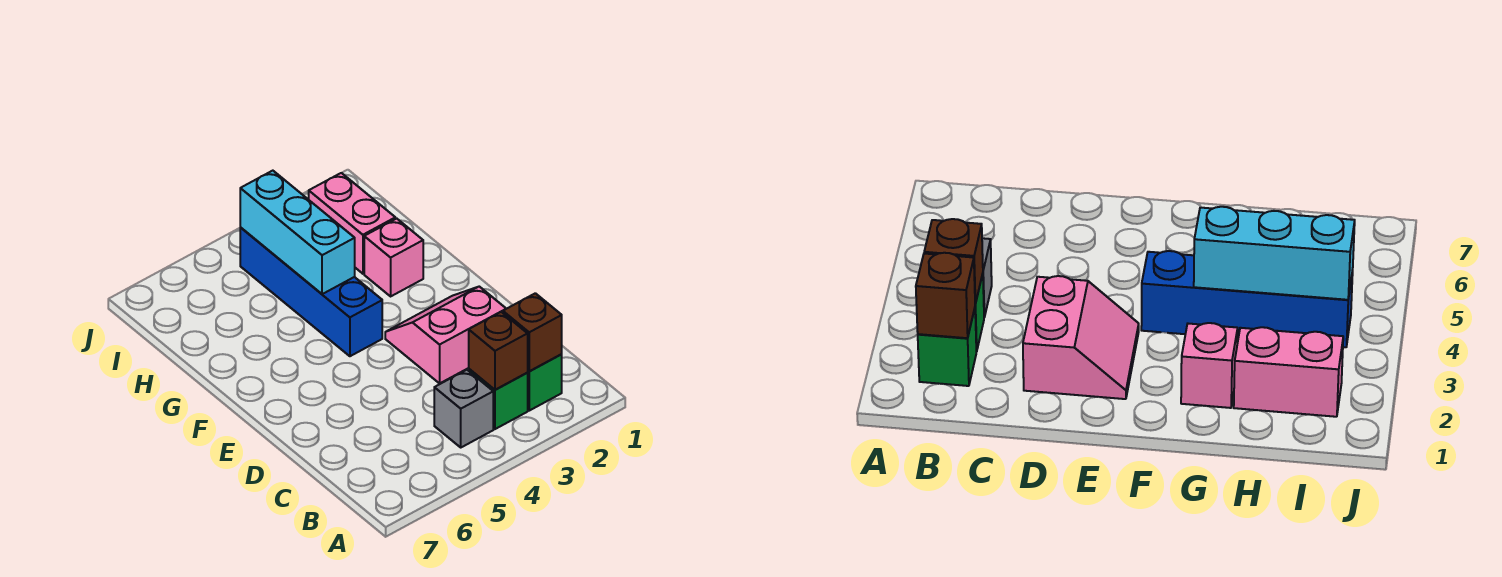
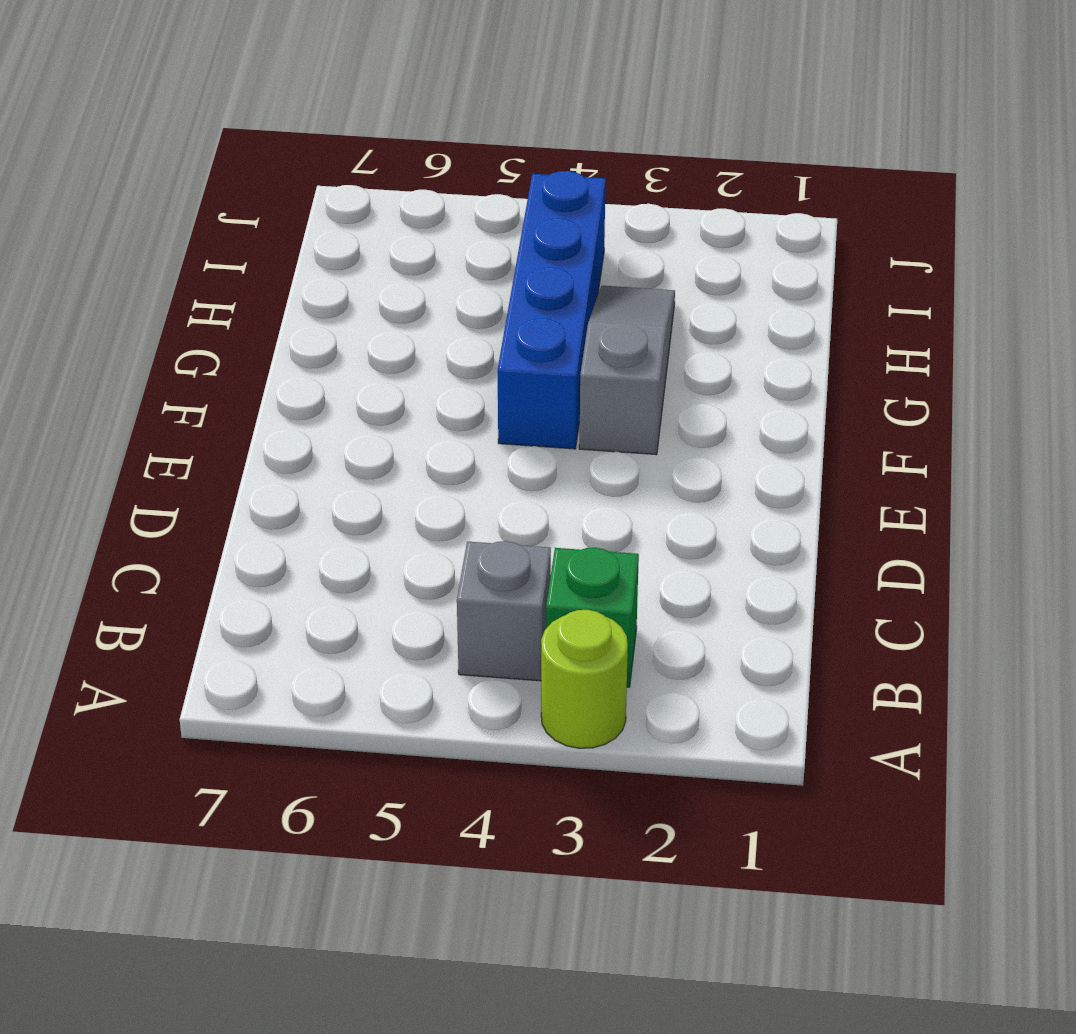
lime round brick A3 level 1 -> none
grey slope F3:H3 level 1 top F -> none
none -> green brick B2 level 1
none -> pink slope D2:E3 level 1 top D

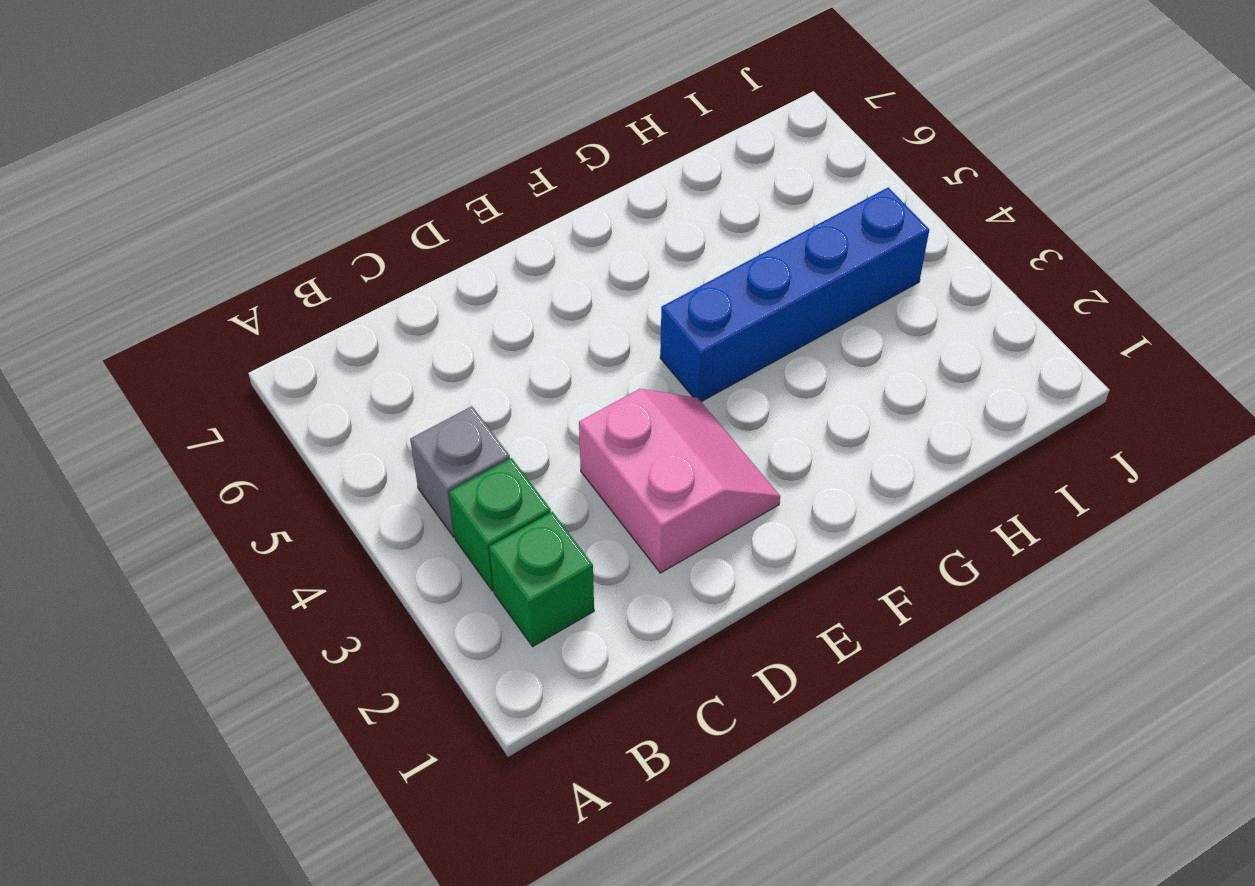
none -> pink brick G2 level 1
none -> pink brick H2:I2 level 1

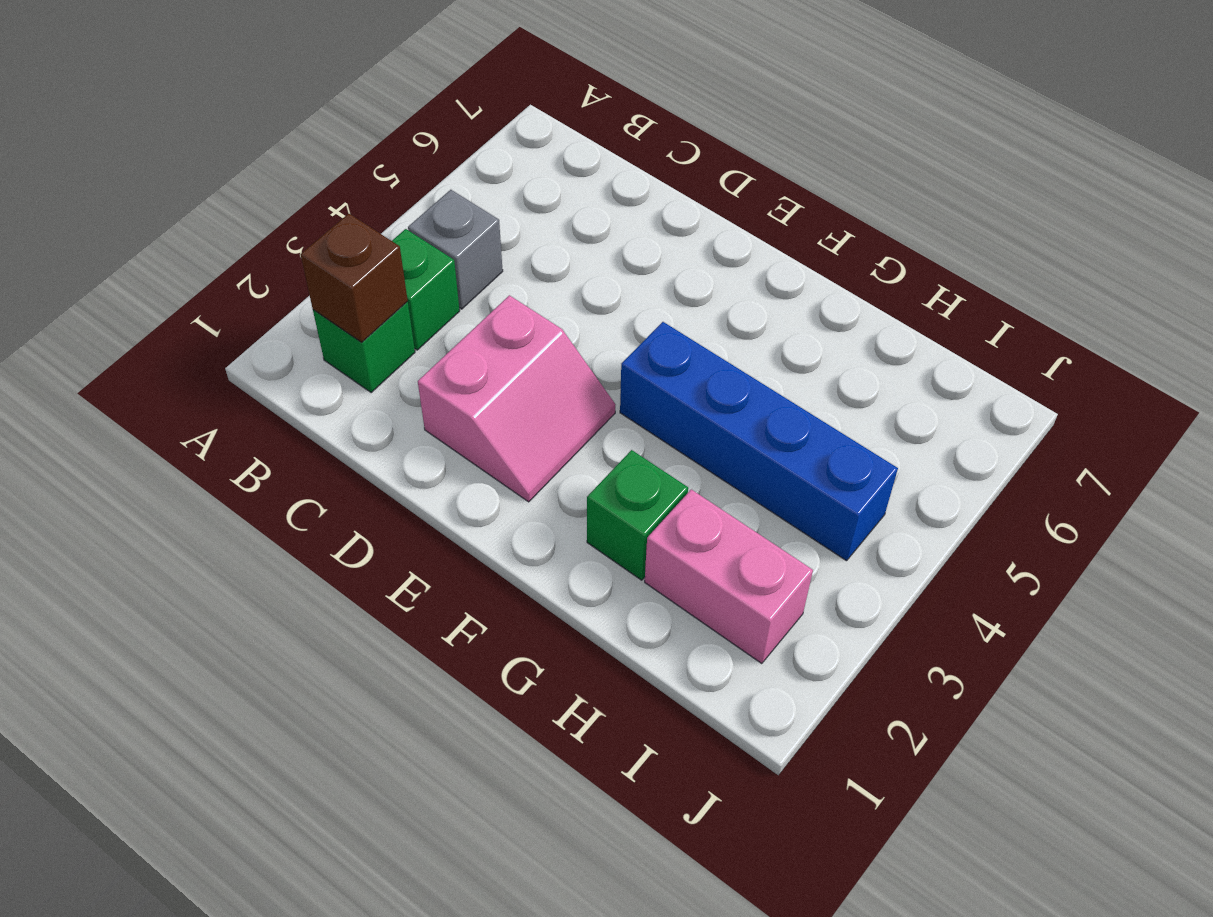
green brick G2 level 1 -> pink brick G2 level 1
none -> brown brick B3 level 2
none -> cyan brick G4:I4 level 2

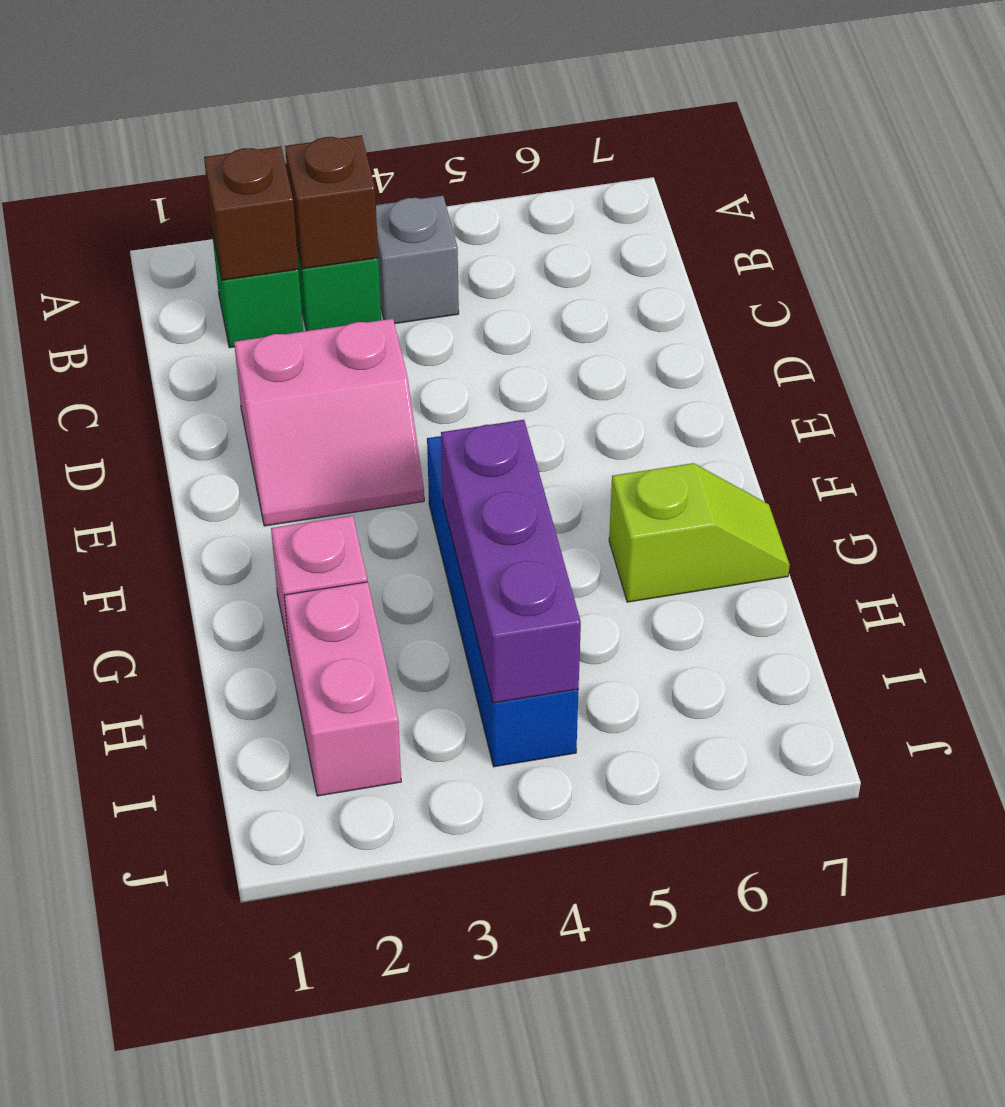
purple brick G4:I4 level 2 -> cyan brick G4:I4 level 2
lime slope G6:G7 level 1 top 6 -> none

